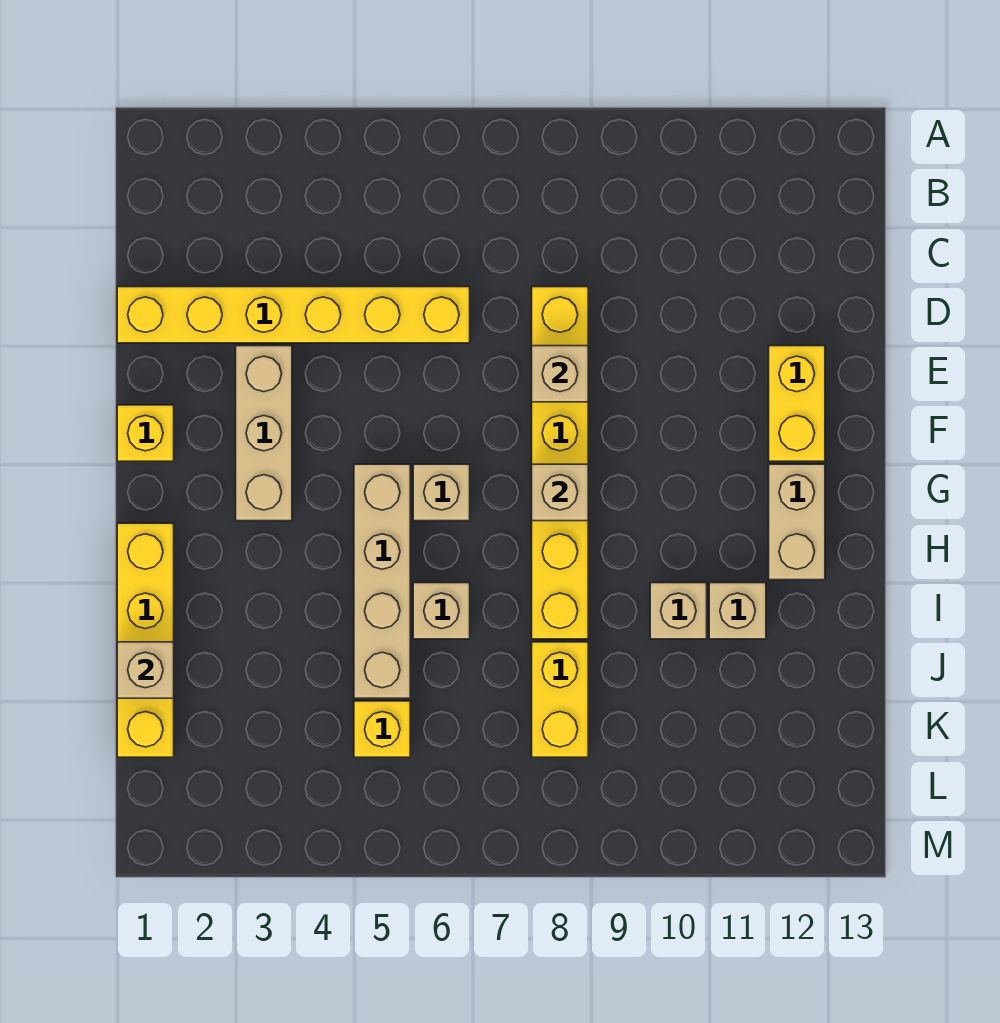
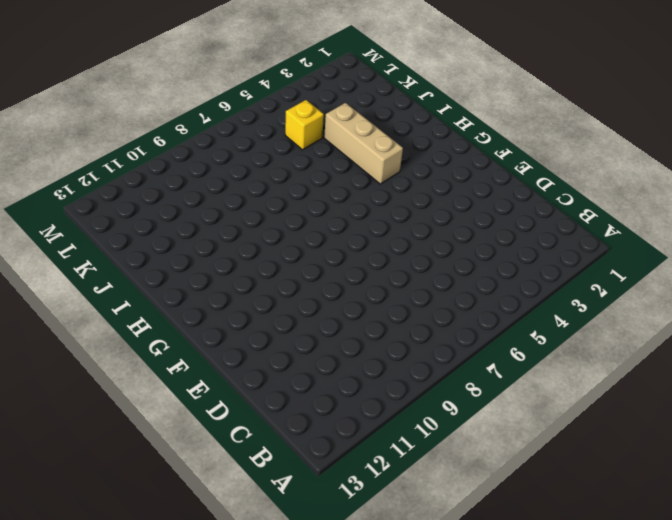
tan brick H4:J4 level 1 -> tan brick E3:G3 level 1
none -> yellow brick D1:D6 level 1
none -> yellow brick D8:I8 level 1
none -> yellow brick E12:F12 level 1

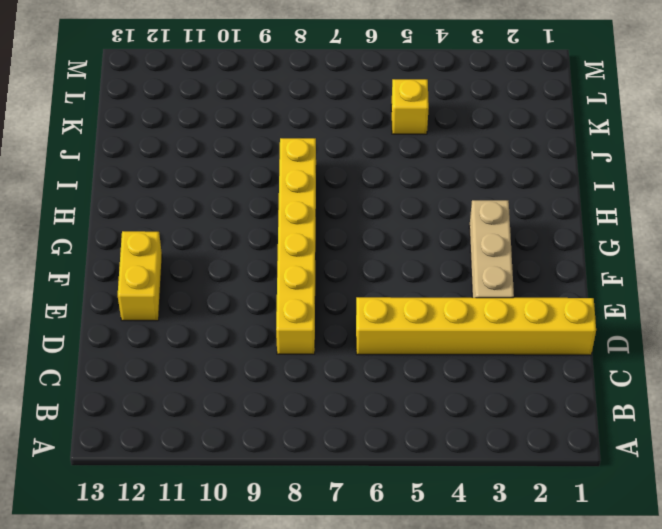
none -> yellow brick F1 level 1
none -> tan brick G5:J5 level 1
none -> tan brick G6 level 1

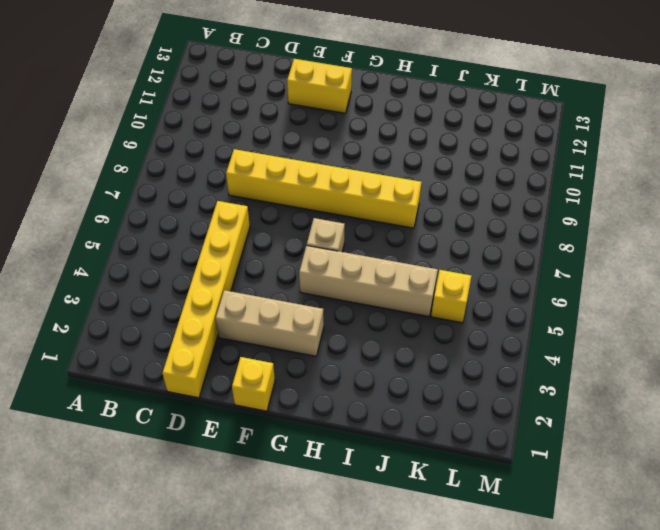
none -> tan brick G12:H12 level 1
none -> yellow brick H1:K1 level 1
none -> tan brick I6 level 1

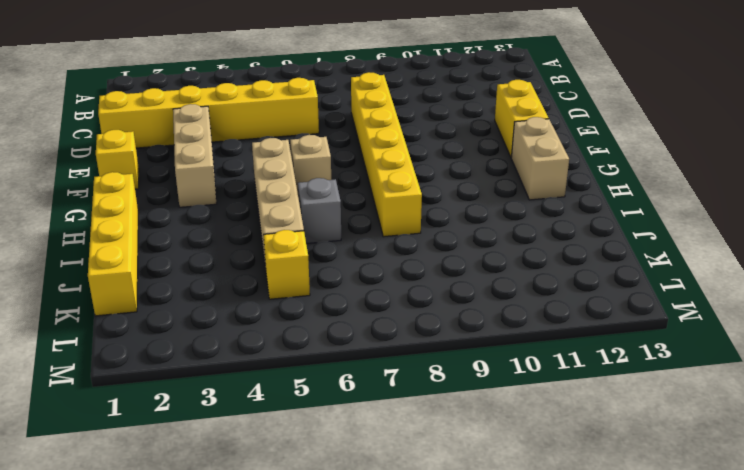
grey brick I6 level 1 -> tan brick I6 level 1
none -> tan brick I10 level 1
none -> tan brick I11 level 1
none -> yellow brick J8:K8 level 1

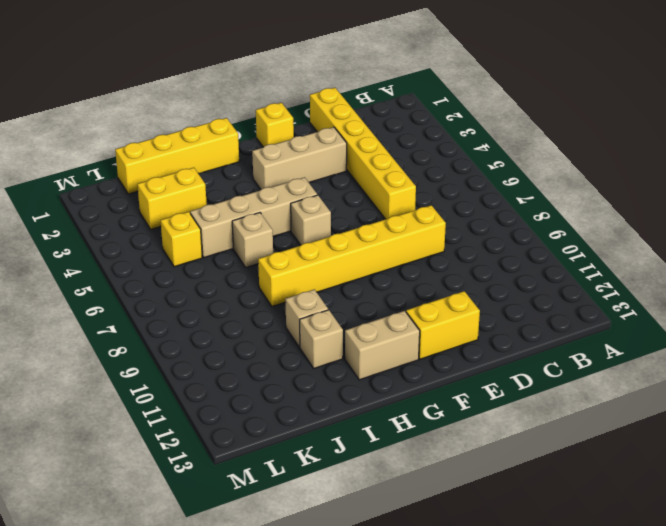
yellow brick J3:K3 level 1 -> yellow brick J8:K8 level 1
none -> tan brick E8 level 2
none -> tan brick G8 level 2
none -> tan brick J1 level 2

